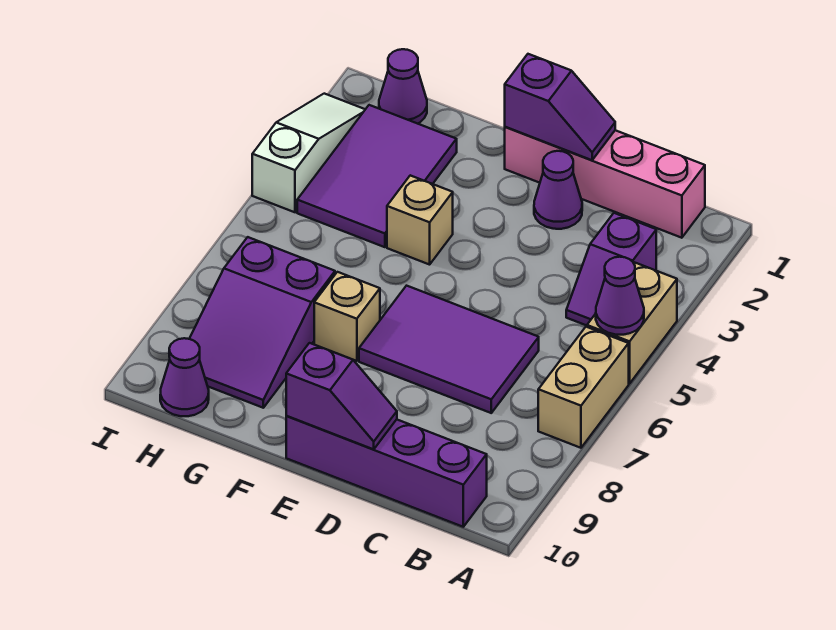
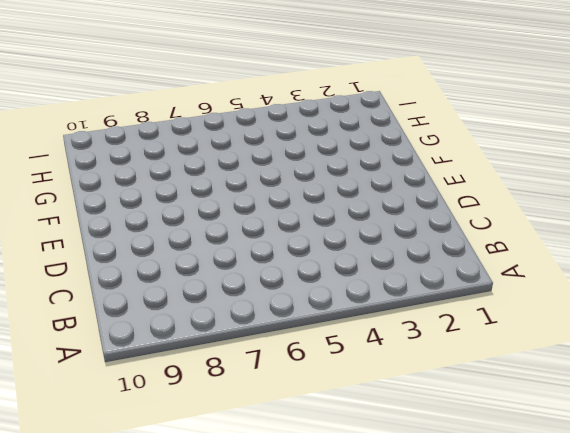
none -> tan brick A4:A5 level 1
none -> tan brick A6:A7 level 1
none -> pink brick B1:E1 level 1

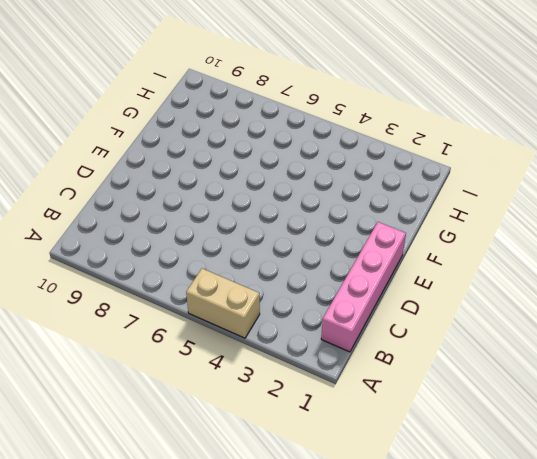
none -> tan brick A6:A7 level 1
none -> purple slope B3:B4 level 1 top 3
none -> purple brick B10:E10 level 1

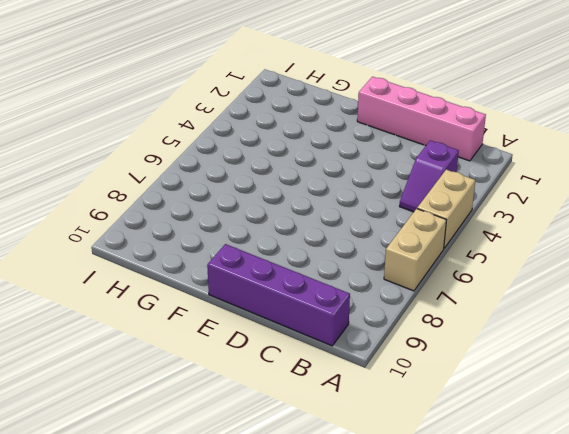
none -> purple tile C6:E7 level 1
none -> purple cone D2 level 1
none -> tan brick F4 level 1

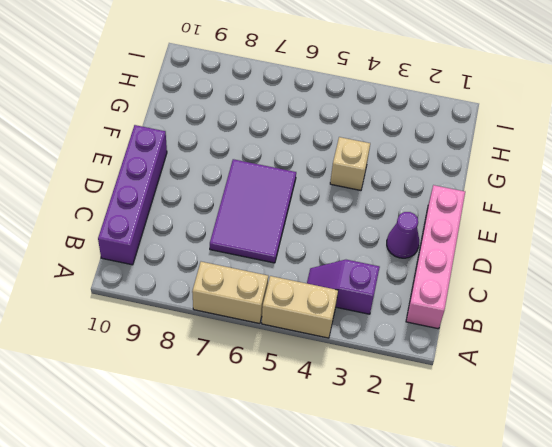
none -> tan brick F7 level 1
none -> purple tile G2:H4 level 1
none -> purple slope G7:H9 level 1 top 7

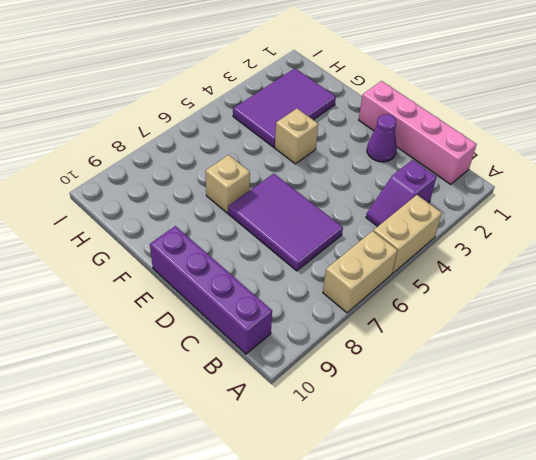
none -> purple slope G7:H9 level 1 top 7
none -> purple cone H1 level 1
none -> purple cone H10 level 1

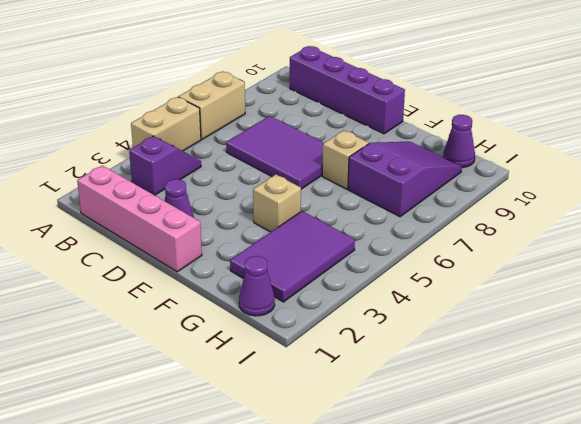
none -> white slope I2:I4 level 1 top 4
none -> purple cone A5 level 2
none -> purple slope D1:E1 level 2 top E

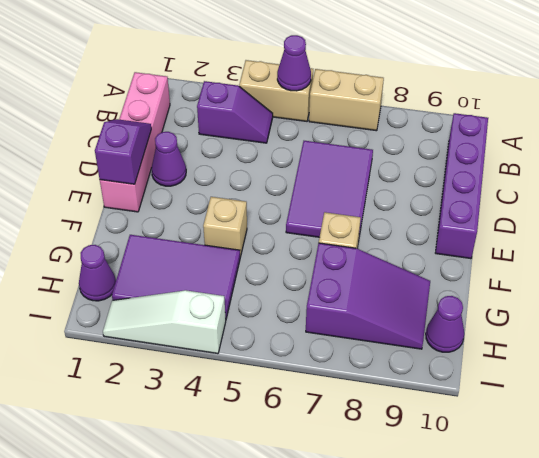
none -> purple slope D10:E10 level 2 top E

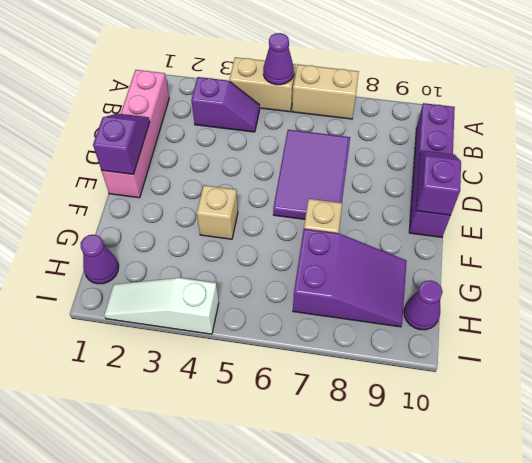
none -> purple cone D2 level 1
none -> purple tile G2:H4 level 1

